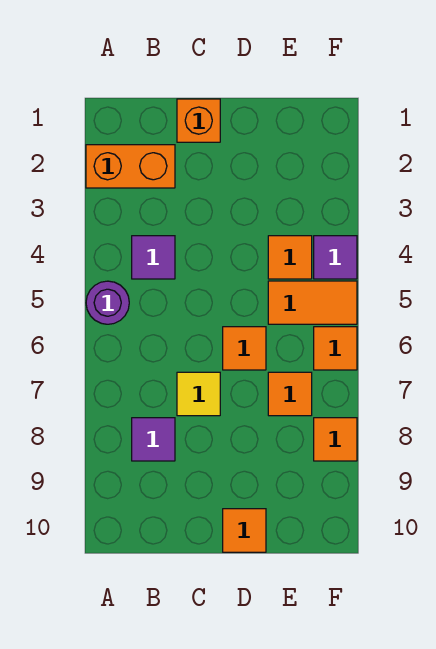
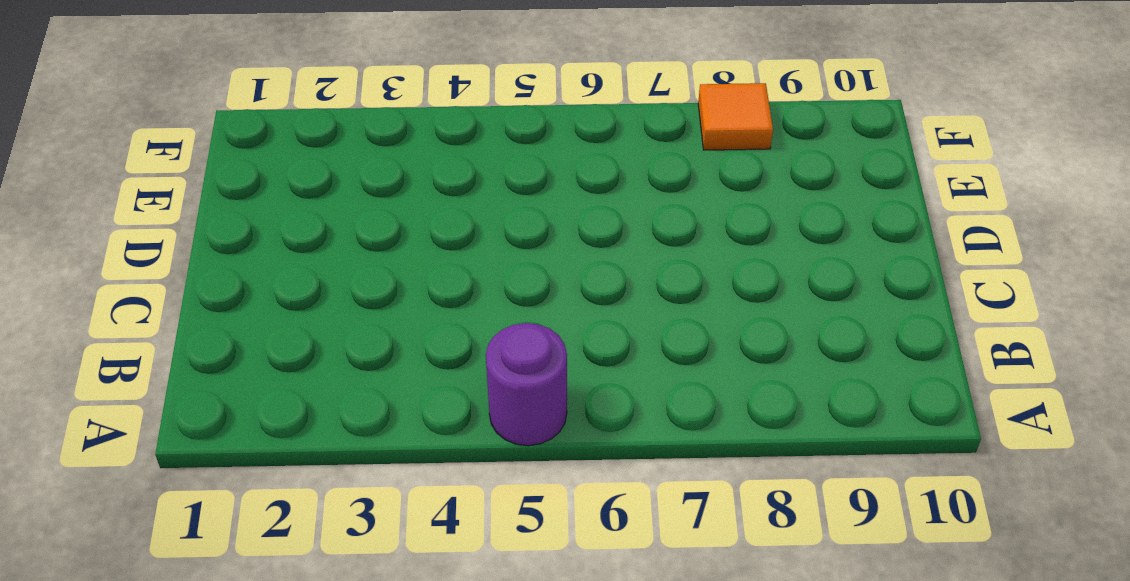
none -> orange brick A2:B2 level 1
none -> purple tile B4 level 1
none -> purple tile B8 level 1

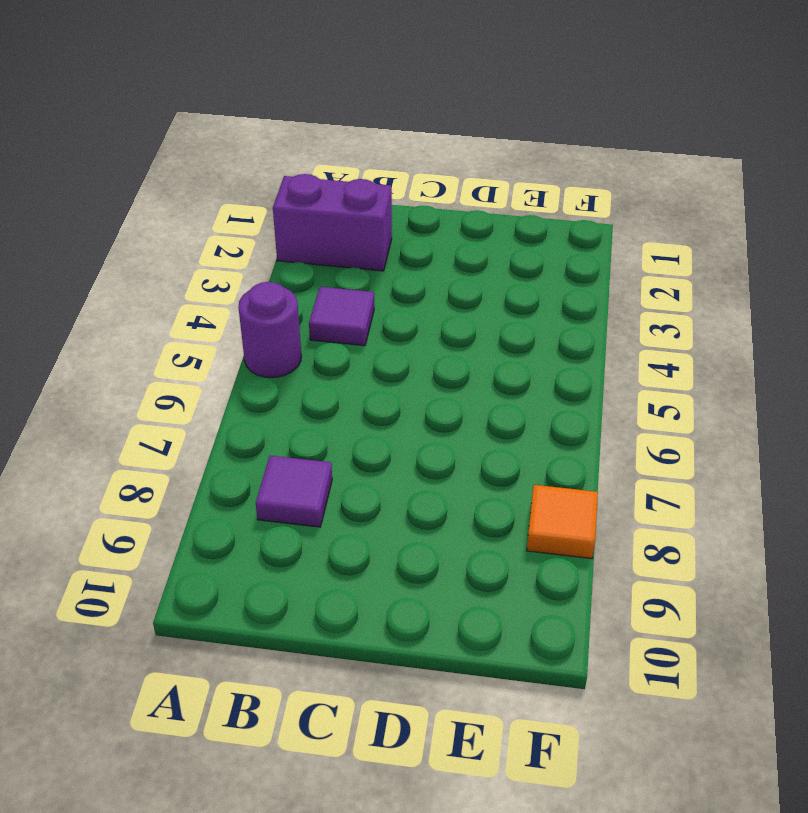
purple brick A2:B2 level 1 -> orange brick A2:B2 level 1
none -> orange brick C1 level 1
none -> yellow tile C7 level 1
none -> orange tile D6 level 1

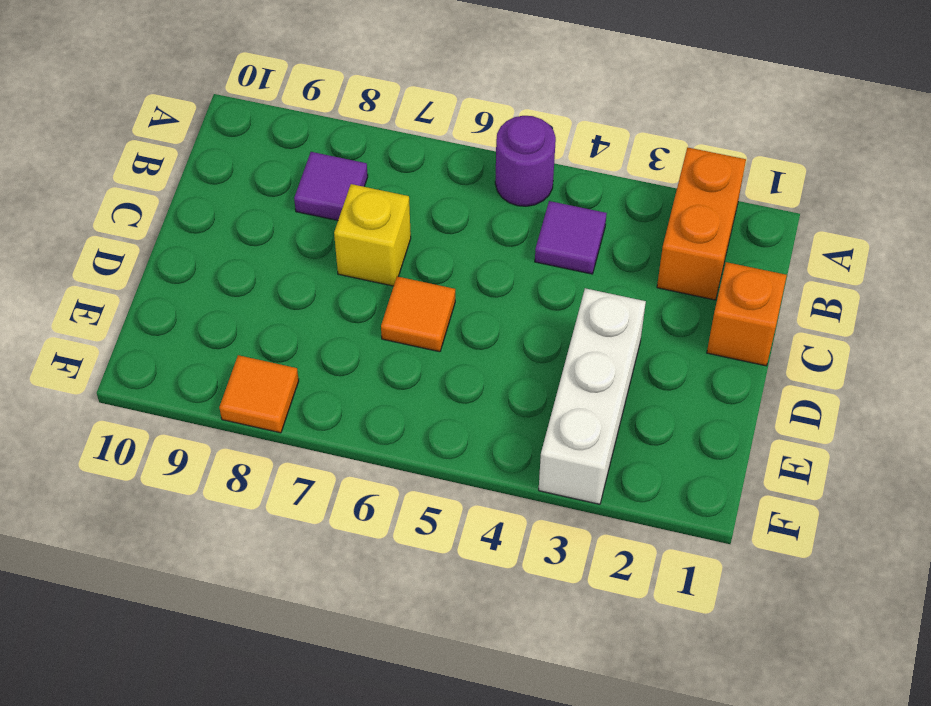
yellow brick C7 level 1 -> yellow tile C7 level 1
white brick D3:F3 level 1 -> none
none -> orange tile D10 level 1
none -> orange tile E4 level 1
none -> orange tile E5:F5 level 1

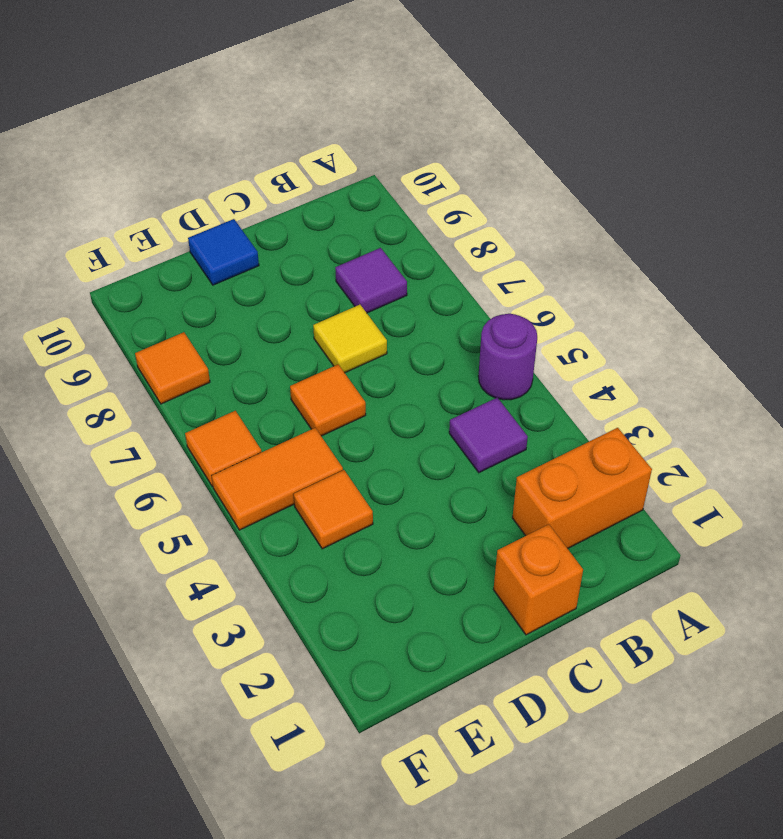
blue tile D10 level 1 -> orange tile D10 level 1
none -> orange tile E7 level 1
none -> purple tile F4 level 1

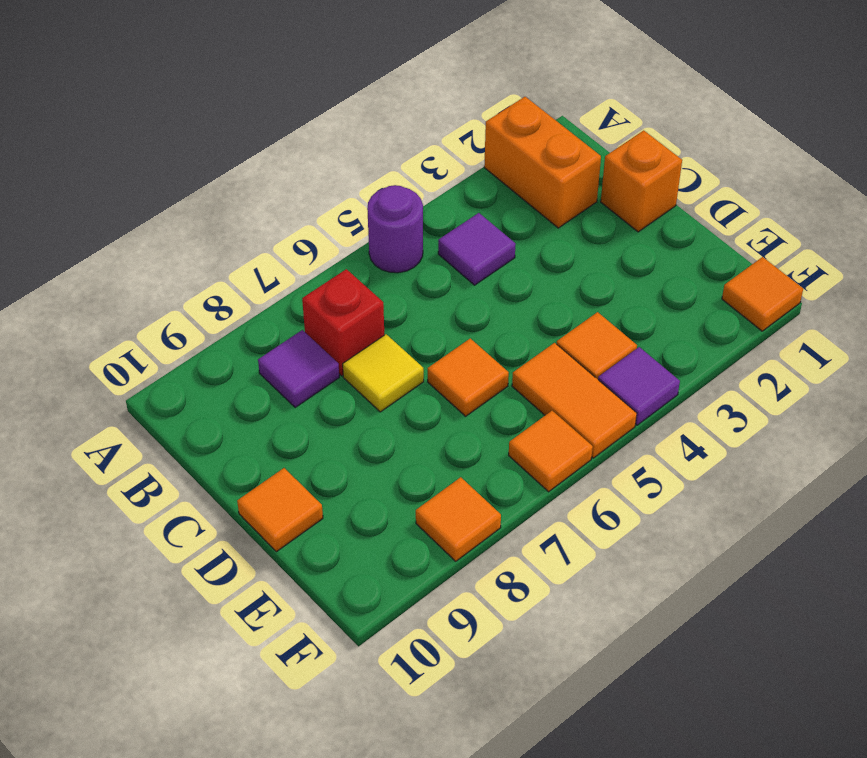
red brick B7 level 1 -> none
orange tile F1 level 1 -> orange tile E7 level 1

